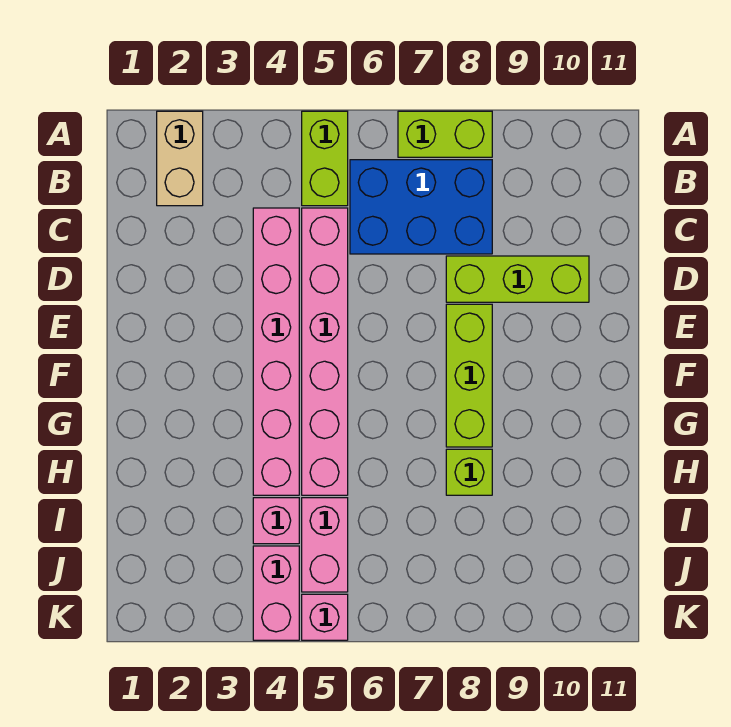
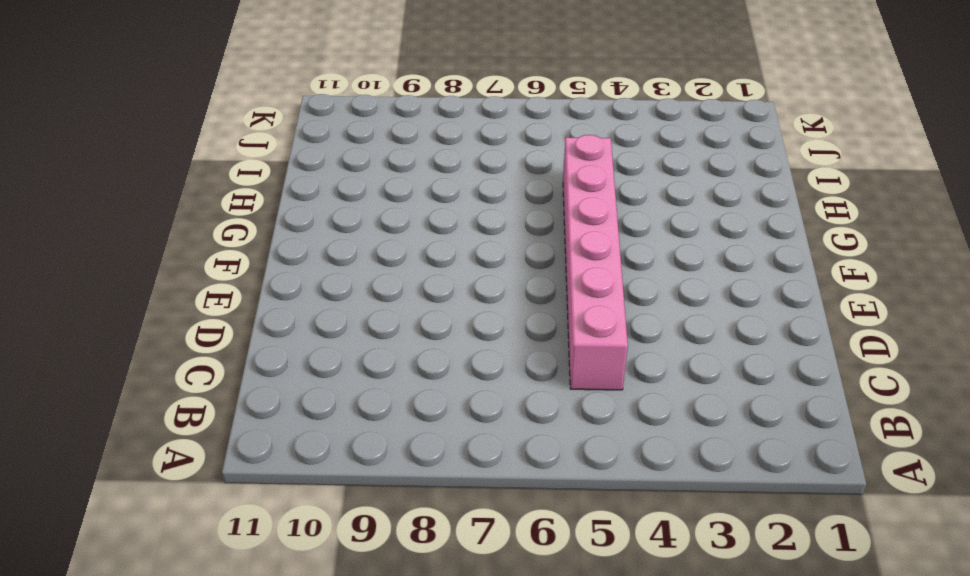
none -> tan brick A2:B2 level 1
none -> lime brick A5:B5 level 1
none -> lime brick A7:A8 level 1

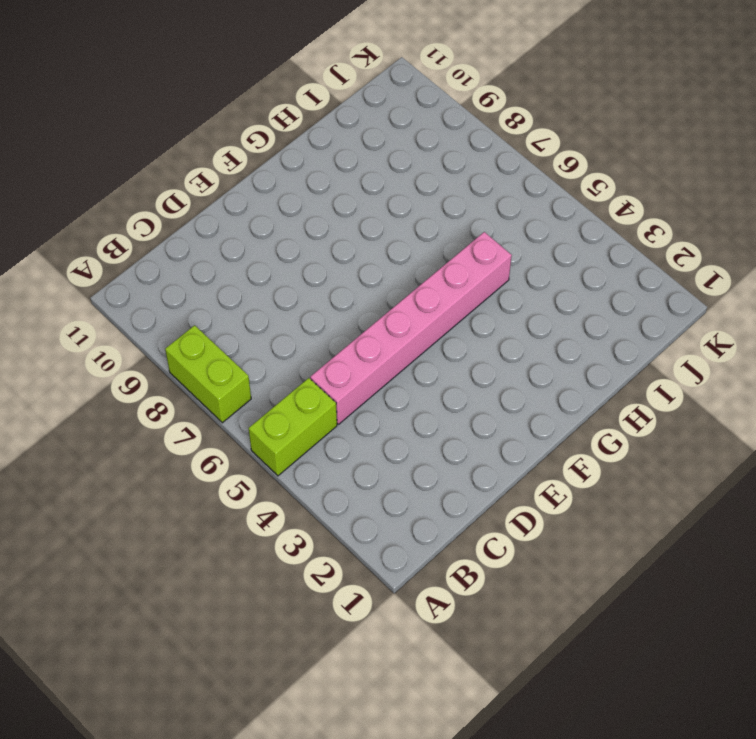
none -> tan brick A2:B2 level 1
none -> blue brick B6:C8 level 1
none -> pink brick C4:H4 level 1

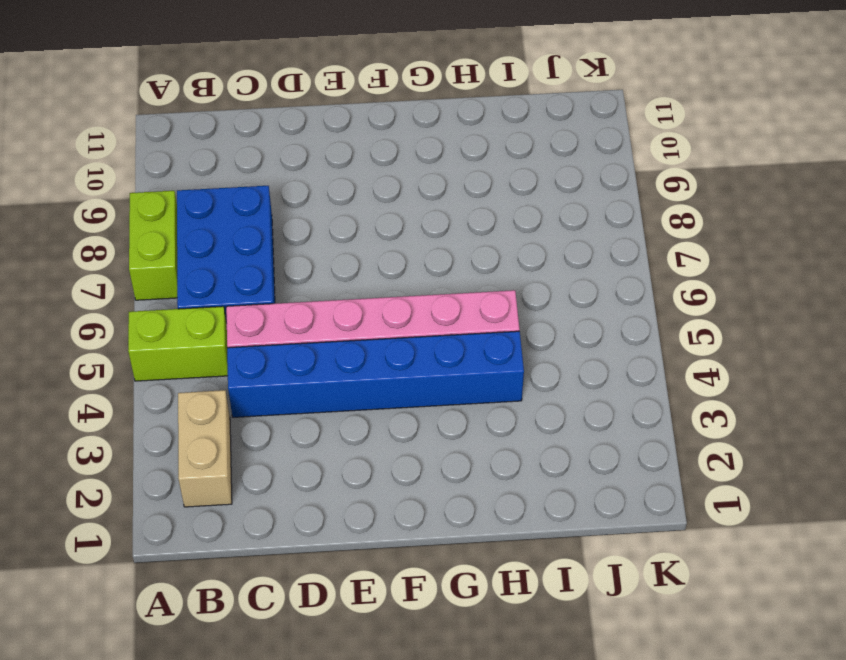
tan brick B2:B3 level 1 -> tan brick A2:B2 level 1
blue brick C4:H4 level 1 -> pink brick C4:H4 level 1
none -> lime brick D8:D10 level 1
none -> lime brick E8:G8 level 1
none -> lime brick H8 level 1

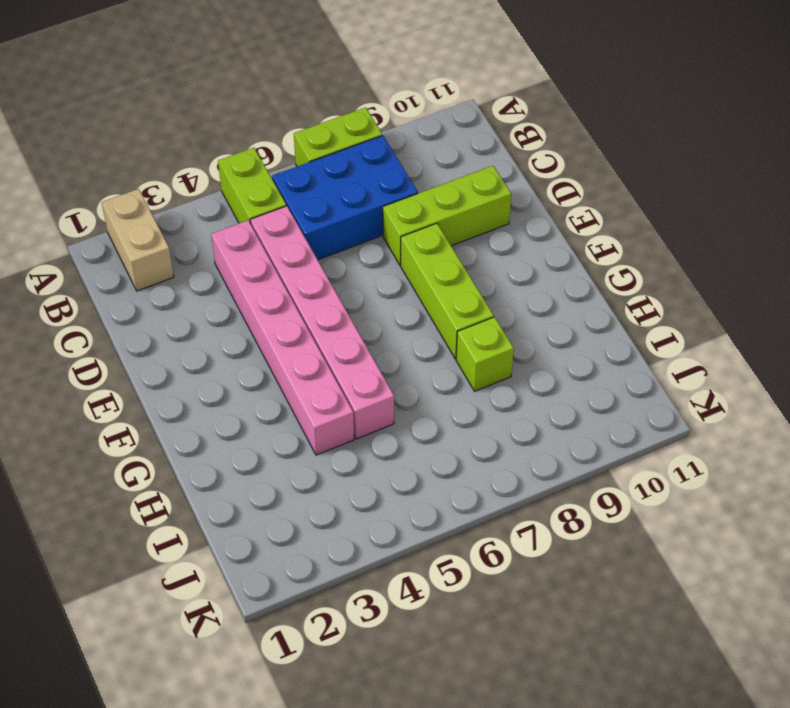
none -> pink brick I4 level 1
none -> pink brick I5:J5 level 1
none -> pink brick J4:K4 level 1

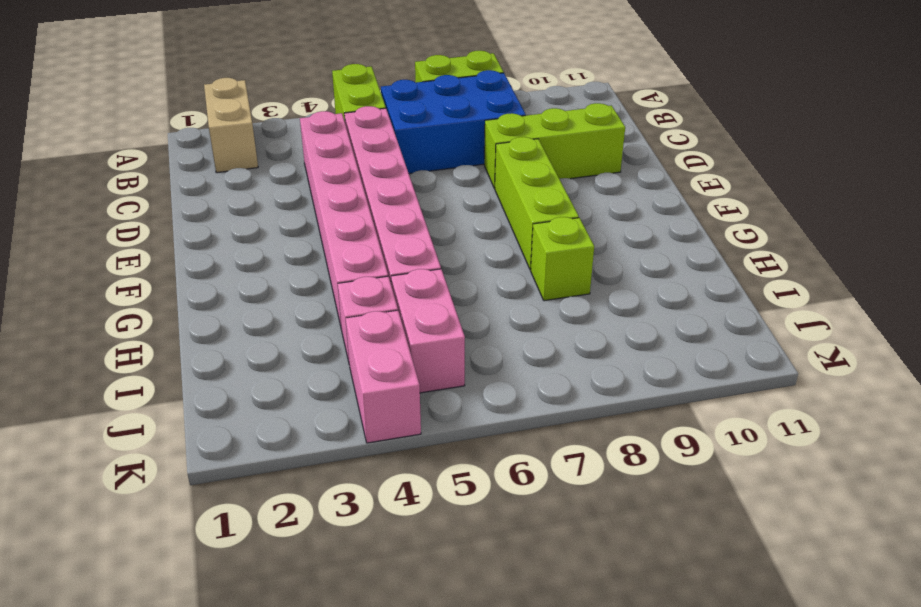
none -> pink brick K5 level 1

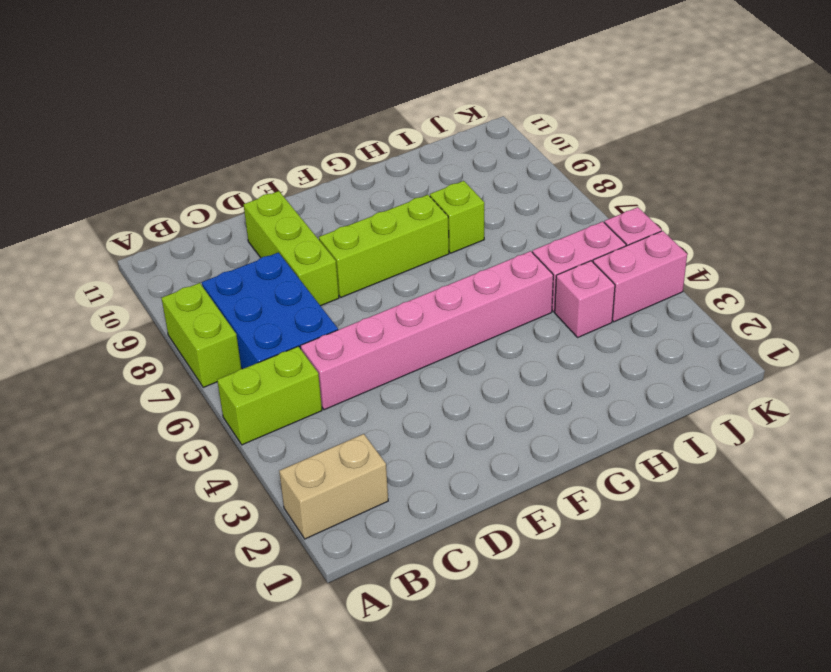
none -> pink brick C4:H4 level 1

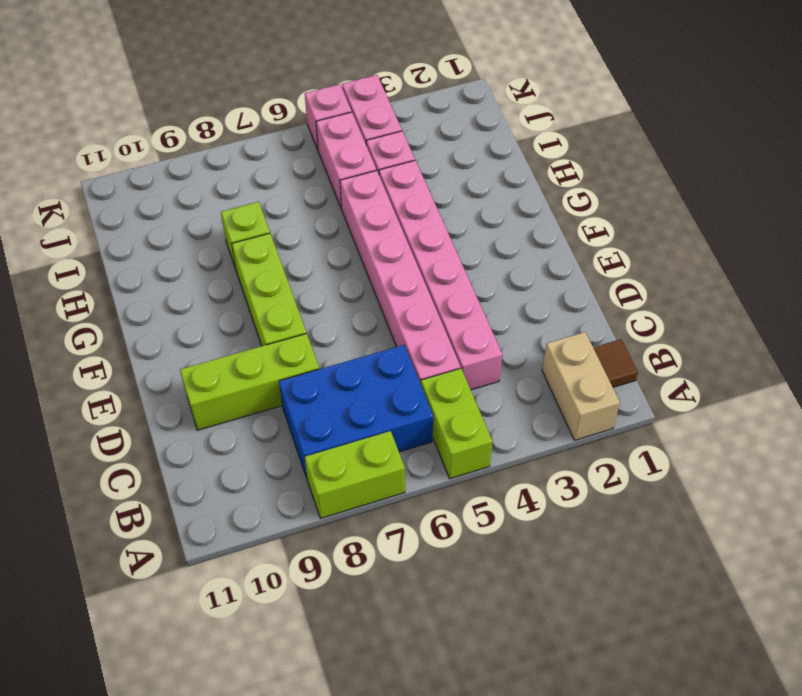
brown tile B1 level 1 -> none

